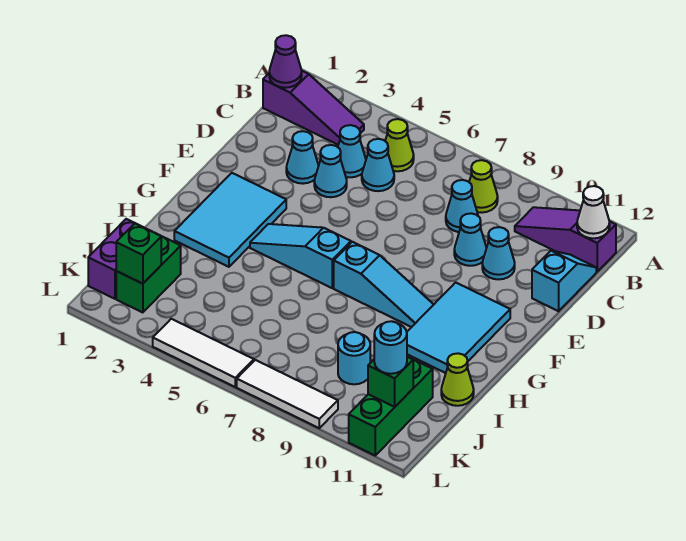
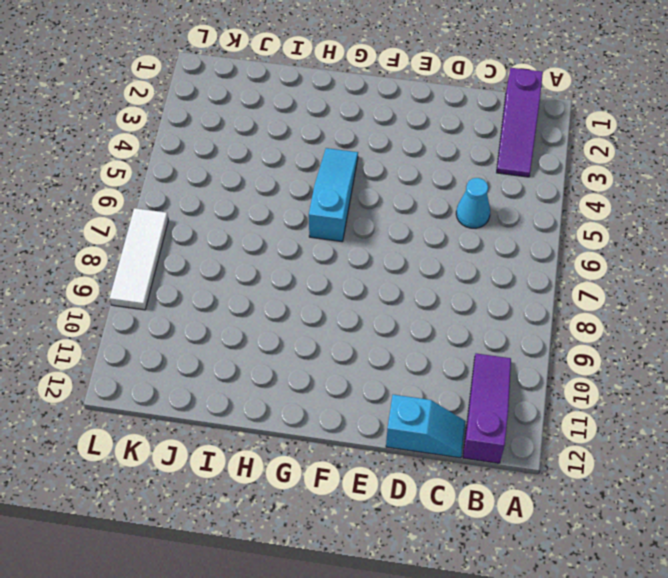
none -> lime cone B5 level 1
none -> lime cone B8 level 1
none -> cyan cone C4 level 1

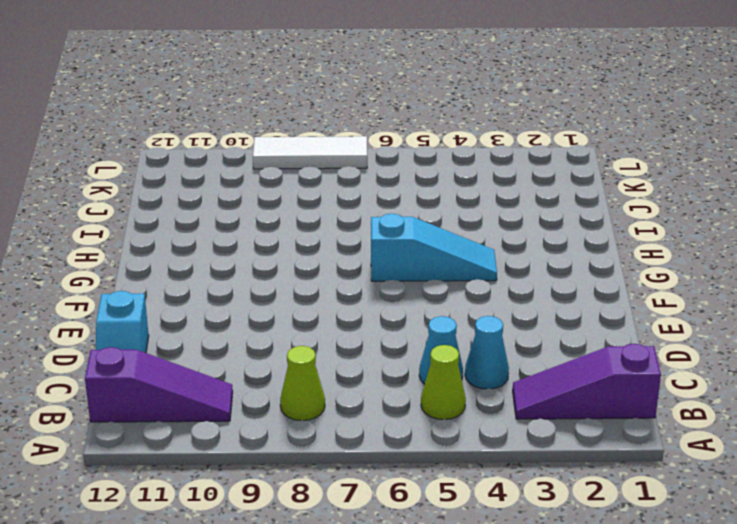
none -> cyan cone C8 level 1
none -> cyan cone D3 level 1
none -> cyan cone D4 level 1

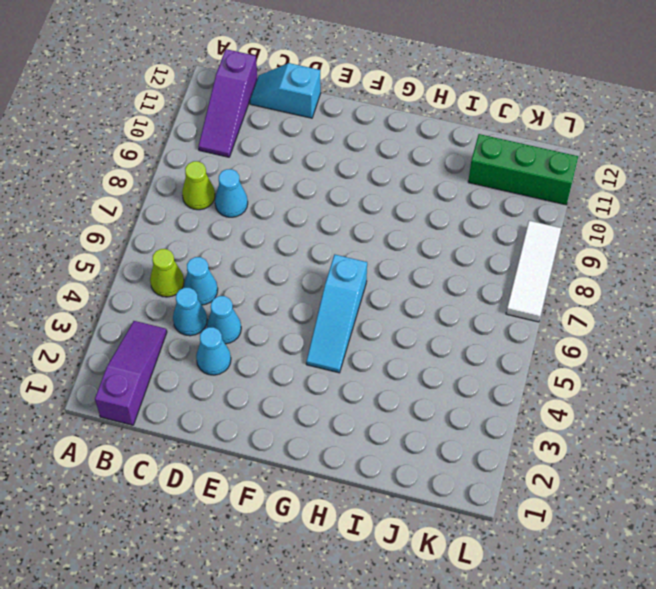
none -> cyan cone D9 level 1
none -> cyan cone D10 level 1
none -> cyan tile F2:H3 level 1

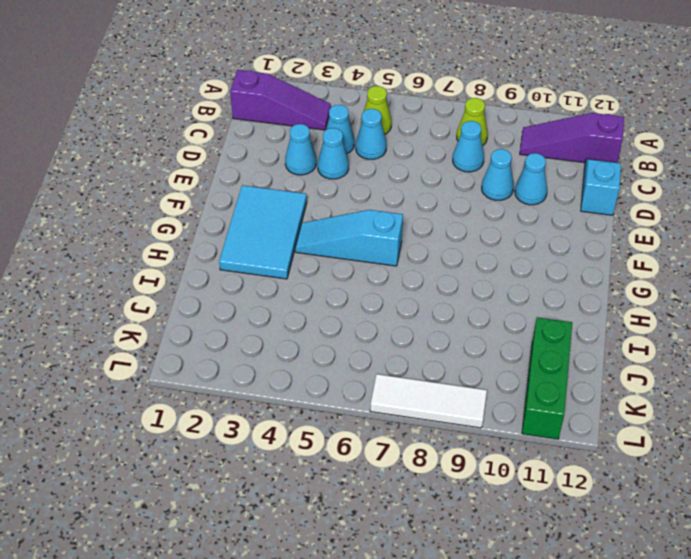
none -> cyan tile F10:H11 level 1
none -> cyan slope G7:G9 level 1 top 7
none -> lime cone I12 level 1

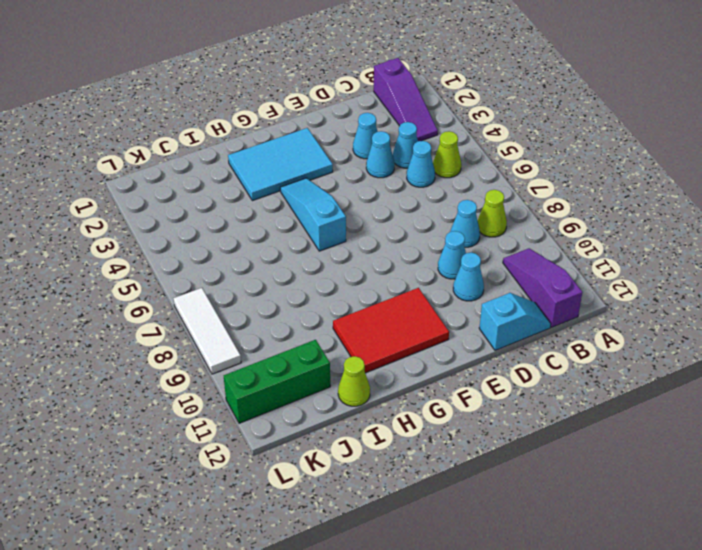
red tile F10:H11 level 1 -> cyan tile F10:H11 level 1
none -> cyan slope G7:G9 level 1 top 7
none -> purple brick J1:K1 level 1
none -> green brick J2:K2 level 1

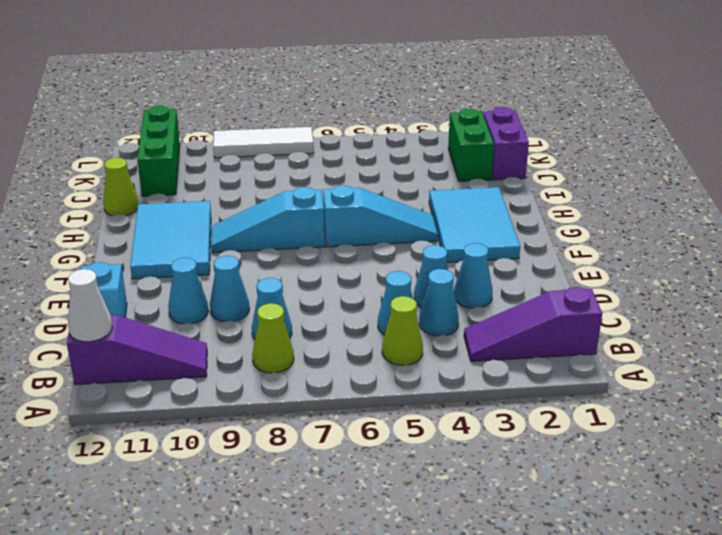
none -> cyan round brick J9 level 1
none -> white tile L4:L6 level 1
none -> purple cone B1 level 2

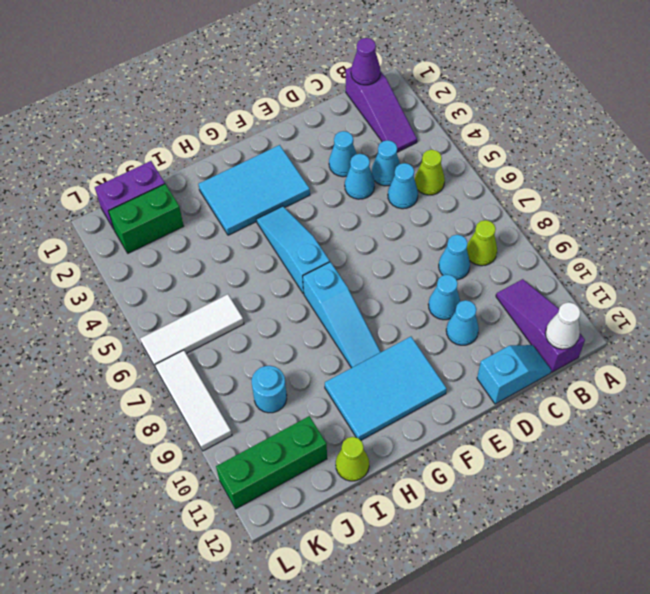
white tile J6:L6 level 1 -> white tile L4:L6 level 1
none -> green brick K2 level 2
none -> green brick K11 level 2
none -> cyan round brick K11 level 3

